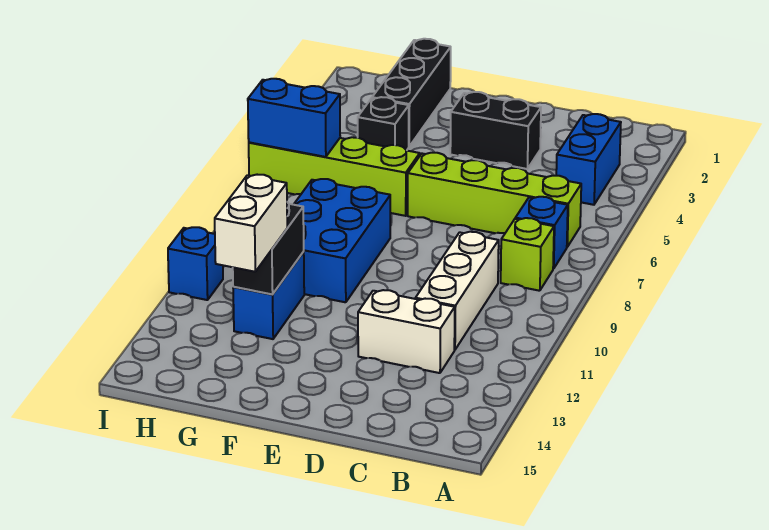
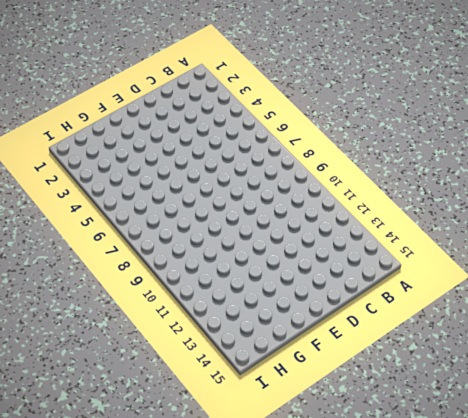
none -> blue brick B3:B4 level 1
none -> lime brick B6:E6 level 1
none -> blue brick B7 level 1

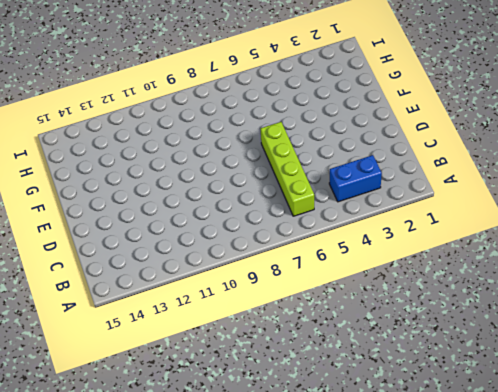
none -> blue brick B7 level 1
none -> lime brick B8 level 1
none -> white brick C9:C11 level 1

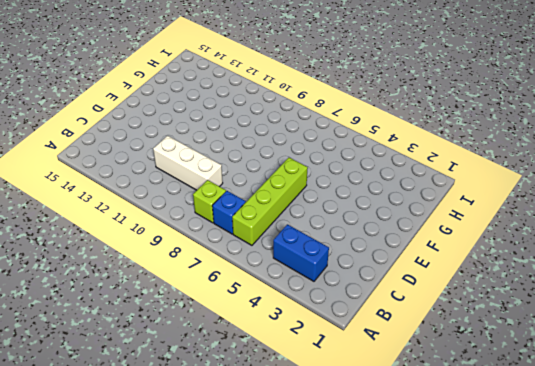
none -> white brick C12:D12 level 1
none -> black brick D3:E3 level 1
none -> lime brick F6:I6 level 1

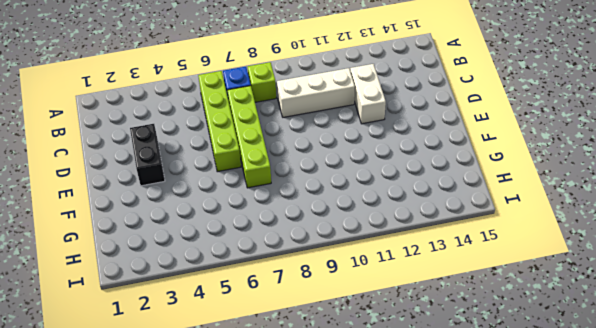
lime brick C7:F7 level 1 -> lime brick F6:I6 level 1
none -> blue brick B3:B4 level 1
none -> blue brick F8:G10 level 1
none -> black brick G1:G3 level 1

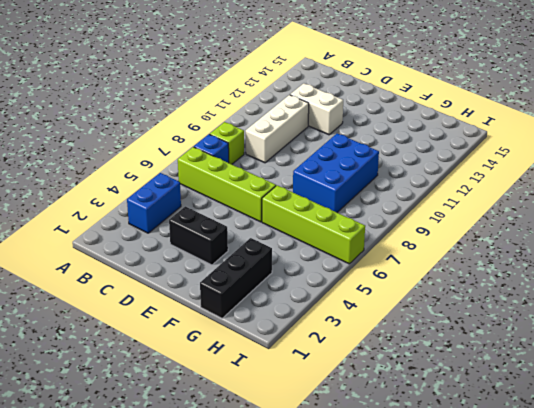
none -> black brick G4 level 1
none -> blue brick G11:G12 level 1
none -> blue brick I11 level 1

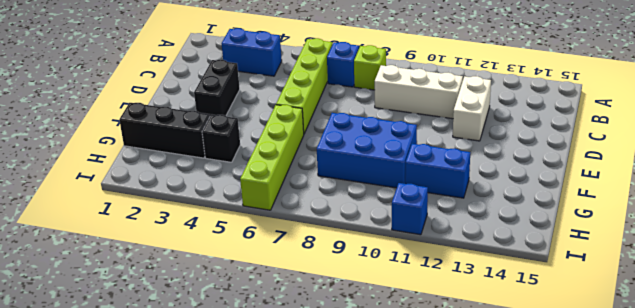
none -> black brick G11:G12 level 2
none -> blue brick H6:I6 level 2
none -> white brick G12:G13 level 3

